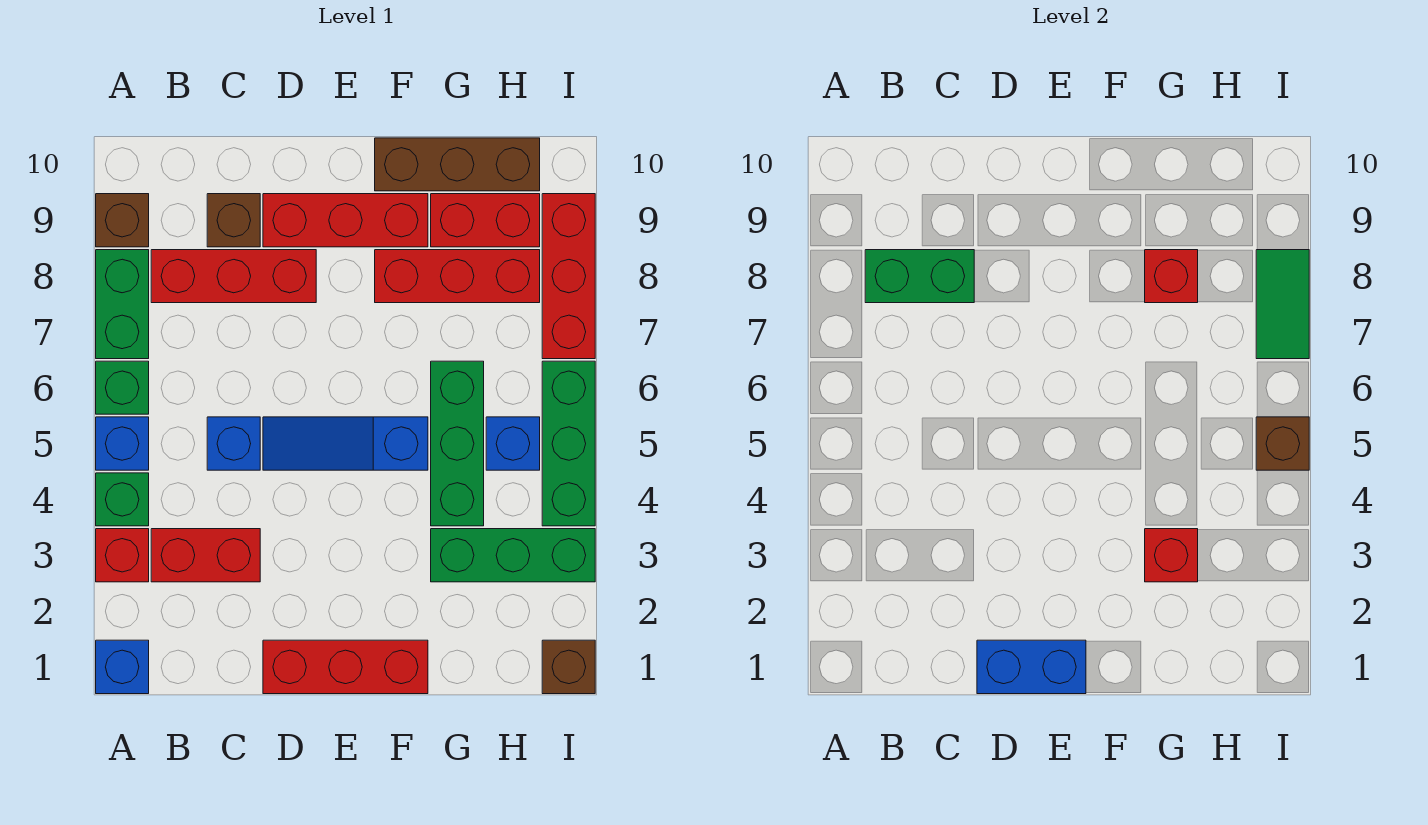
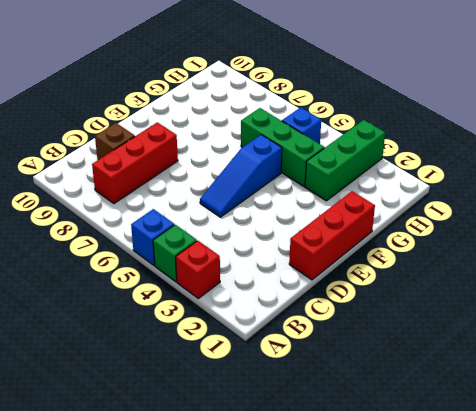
none -> blue brick A1 level 1
none -> green brick A6 level 1
none -> green brick A7:A8 level 1

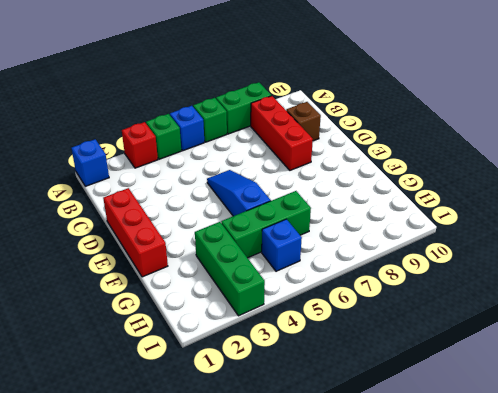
none -> brown brick A9 level 1
none -> red brick B3:C3 level 1
none -> blue brick C5 level 1

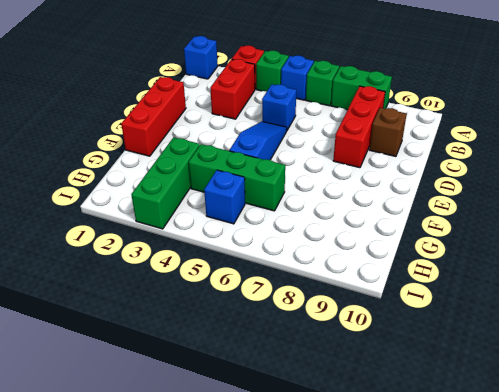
none -> brown brick A9 level 1
none -> red brick D9:F9 level 1
none -> red brick F8:H8 level 1

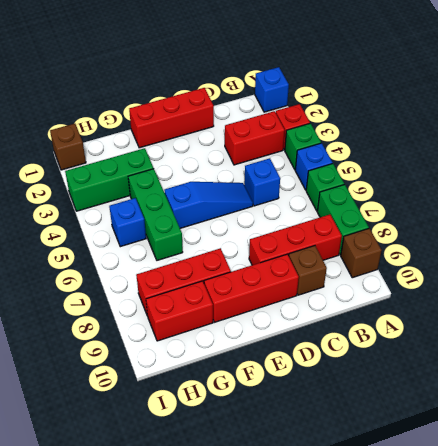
none -> brown brick F10:H10 level 1
none -> green brick I4:I6 level 1
none -> red brick I7:I9 level 1

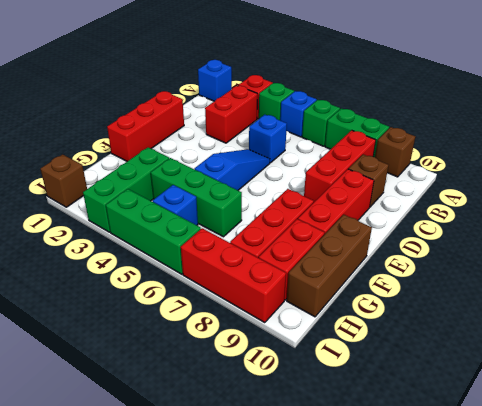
none -> green brick B8:C8 level 2
none -> blue brick D1:E1 level 2
none -> red brick G3 level 2

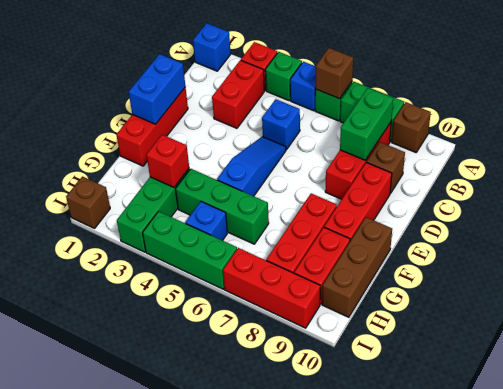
brown brick A6 level 2 -> brown brick I5 level 2
none -> red brick G8 level 2
none -> green tile I7:I8 level 2

